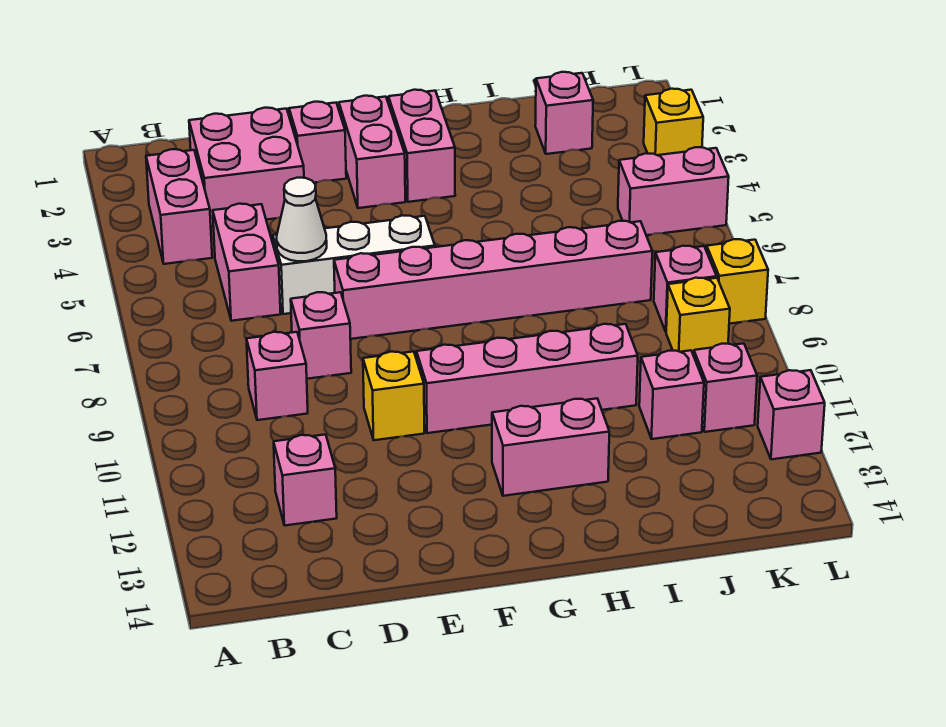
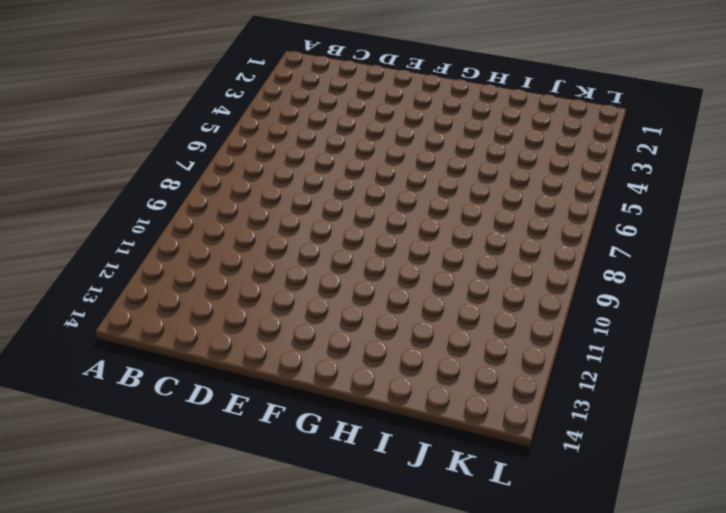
none -> pink brick B3:B4 level 1
none -> pink brick C2:D3 level 1
none -> pink brick C5:C6 level 1

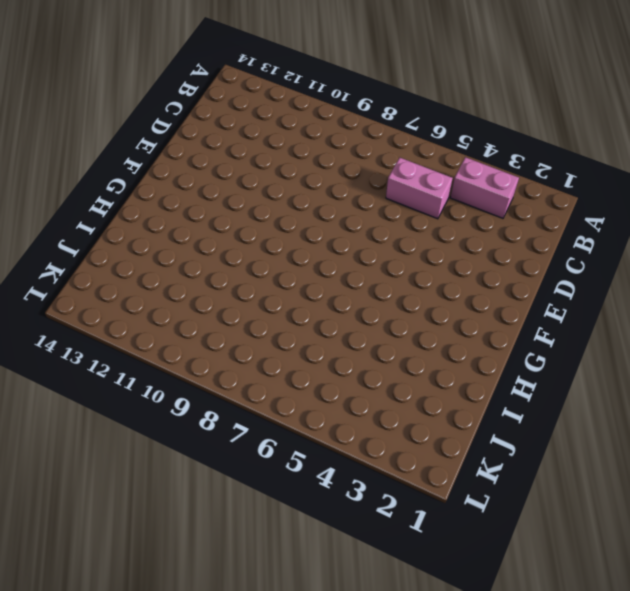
none -> pink brick C2:D3 level 1
none -> pink brick C9 level 1
none -> pink brick C12 level 1

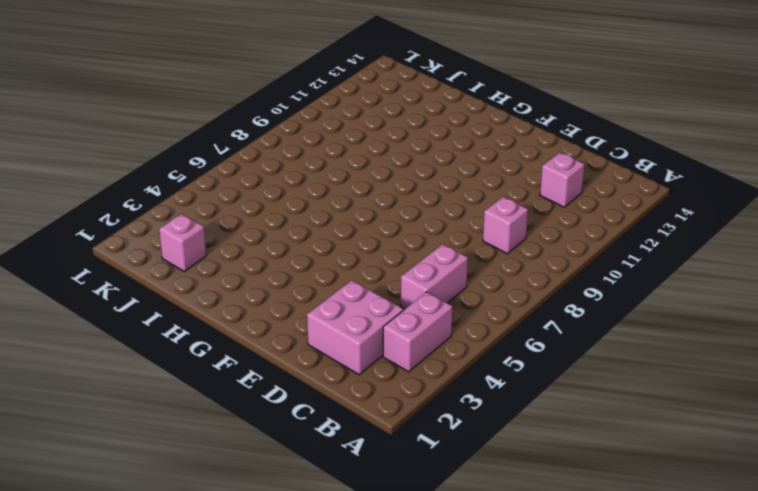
none -> white brick D6:F6 level 1
none -> pink brick D8 level 1
none -> pink brick E2 level 1

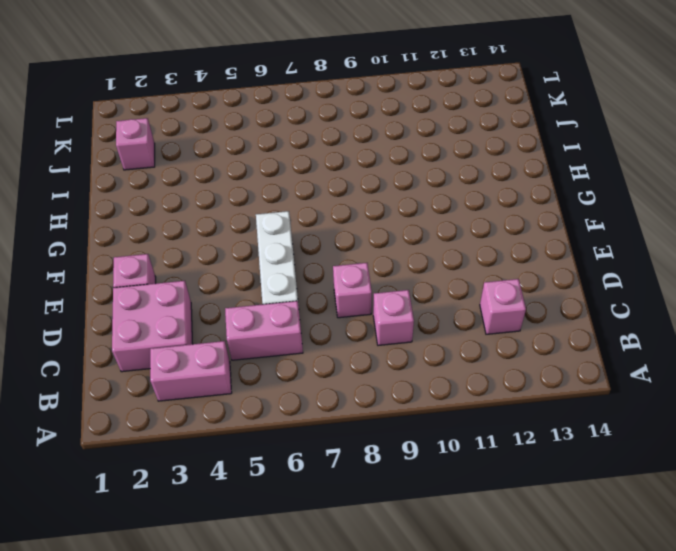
none -> pink brick E7:J7 level 1
none -> yellow brick E10 level 1
none -> pink brick F2:F3 level 1

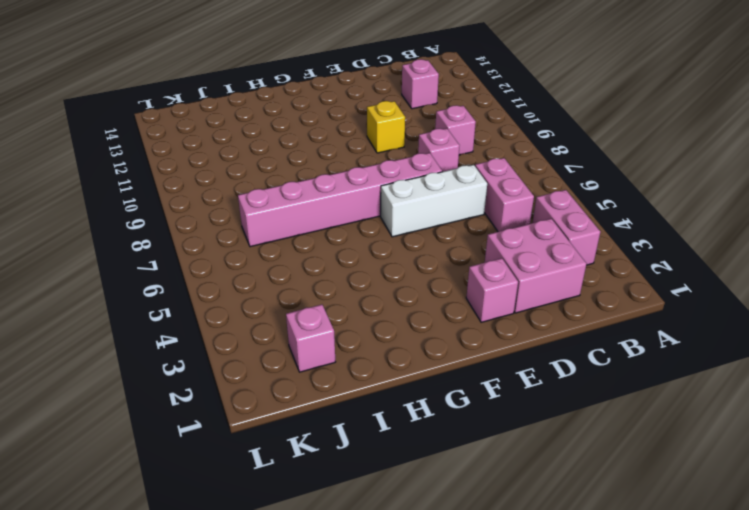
none -> pink brick F2:F3 level 1
none -> pink brick F10:I10 level 1
none -> pink brick G2:G3 level 1

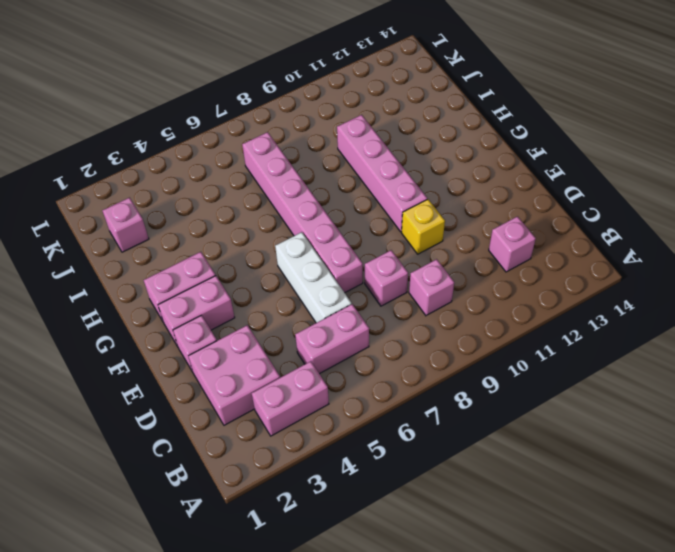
none -> pink brick G12:H12 level 1
none -> pink brick J11 level 1
none -> pink brick K5:L5 level 1

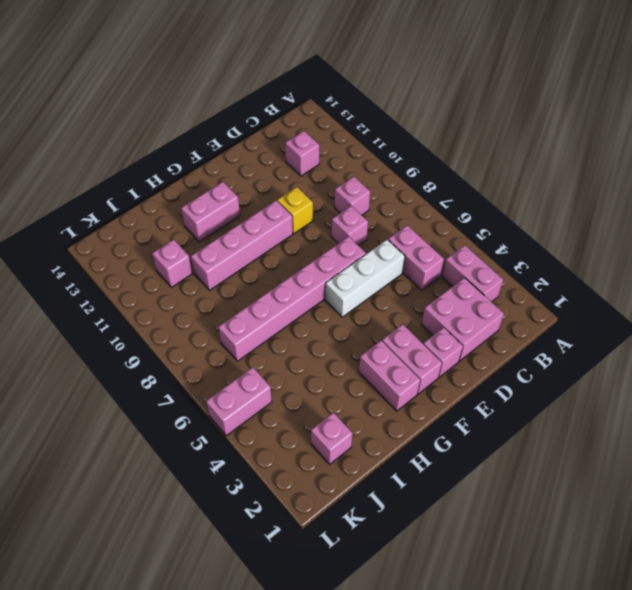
none -> pink brick K8 level 1
none -> yellow brick K9 level 1
none -> pink brick K11 level 1

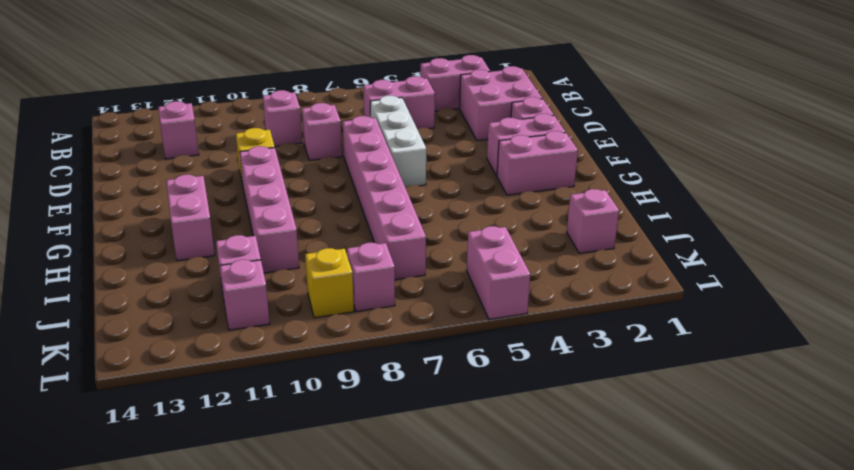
none -> yellow brick L3 level 1
none -> yellow brick L8 level 1
none -> pink brick L12 level 1

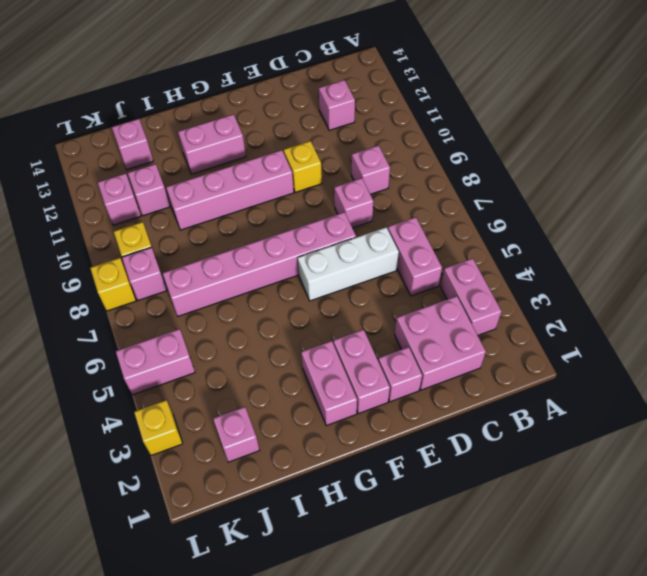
pink brick J13 level 1 -> pink brick L12 level 1
none -> white cone D6 level 2

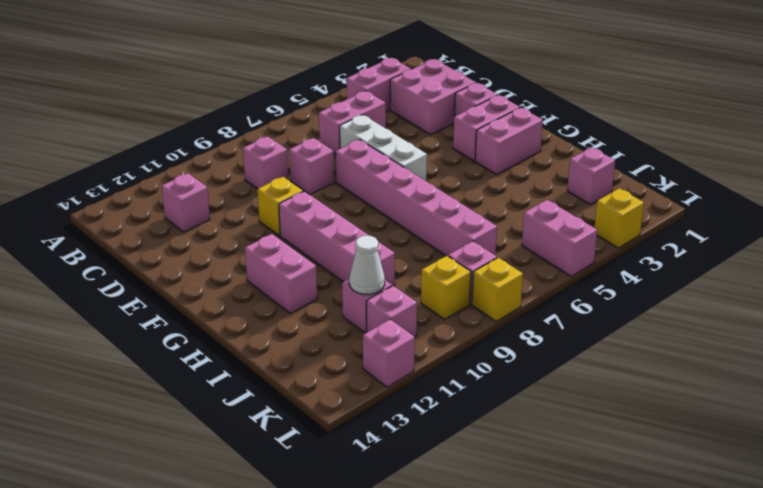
white cone J11 level 2 -> white cone D6 level 2

